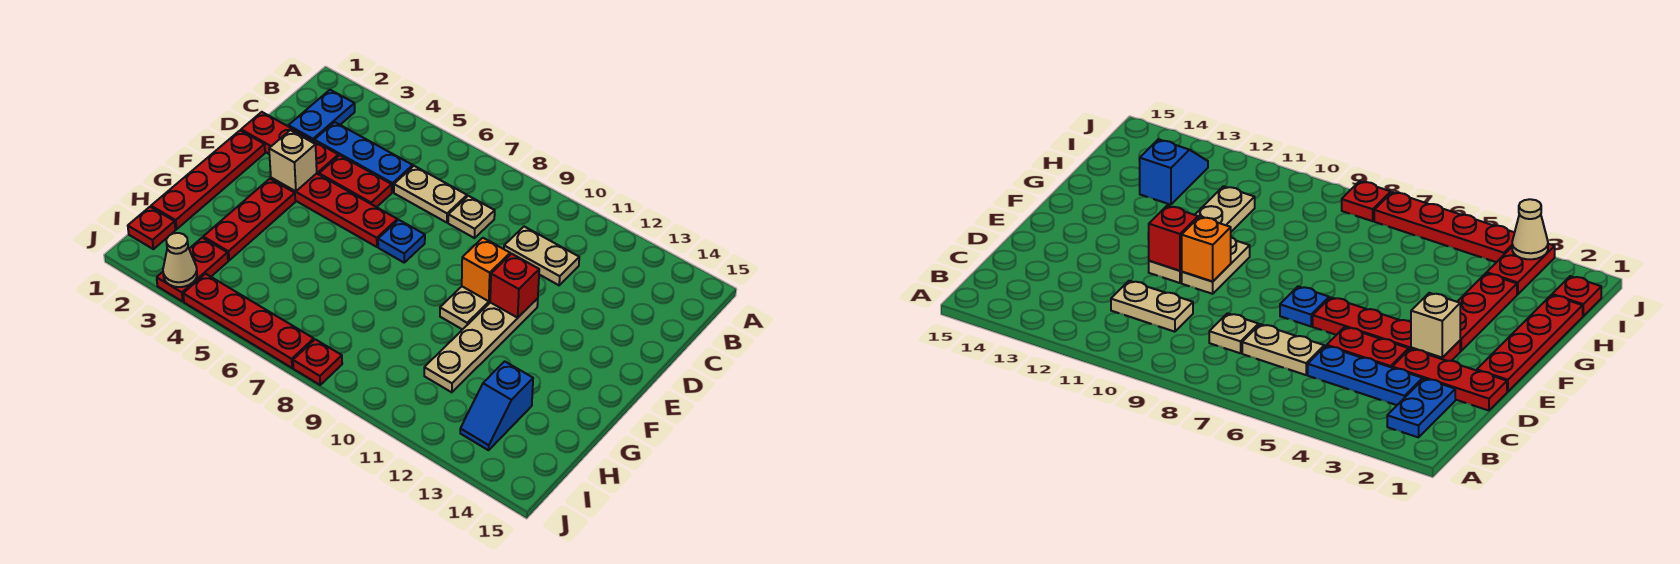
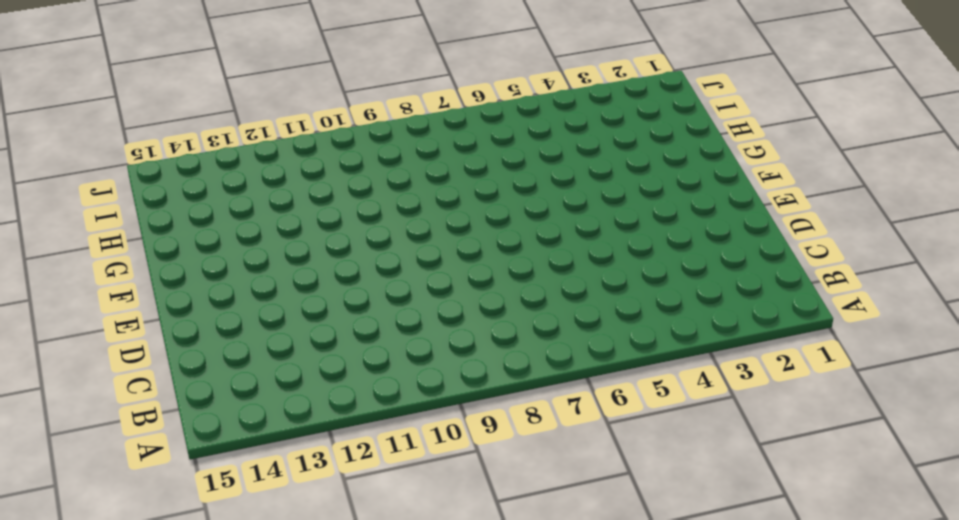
none -> blue plate B2:C2 level 1
none -> blue plate C3:C5 level 1
none -> tan plate C6:C7 level 1

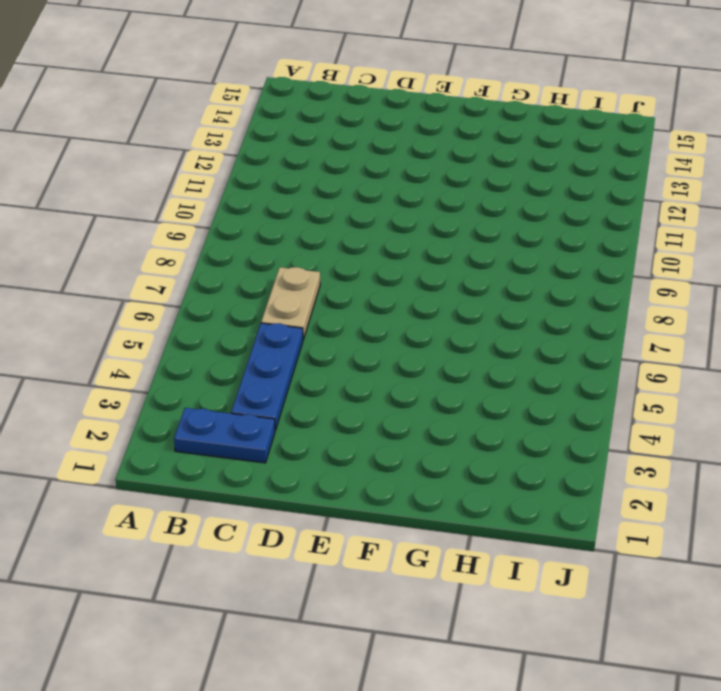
none -> tan plate C8 level 1
none -> tan plate C10:C11 level 1
none -> red plate D1:D3 level 1

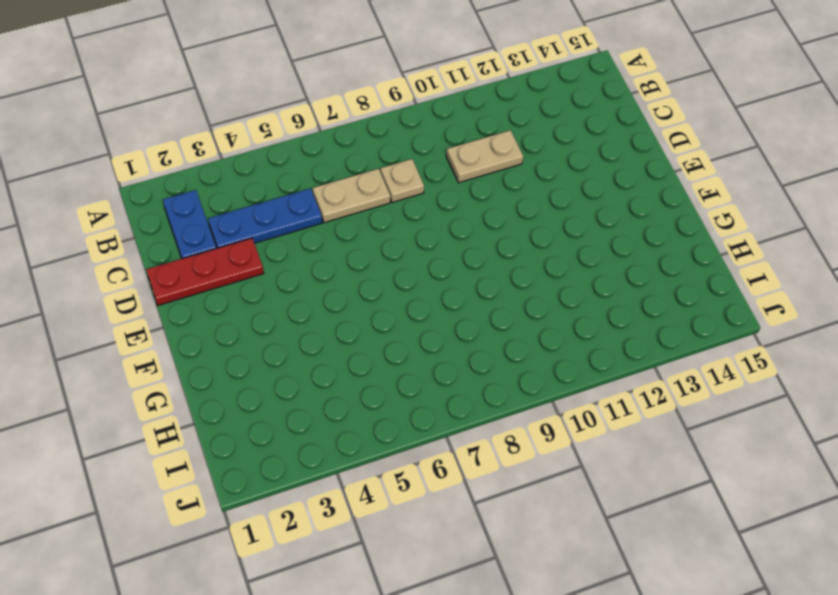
none -> red plate D4:D5 level 1
none -> red plate E1:H1 level 1
none -> red plate E3:E6 level 1

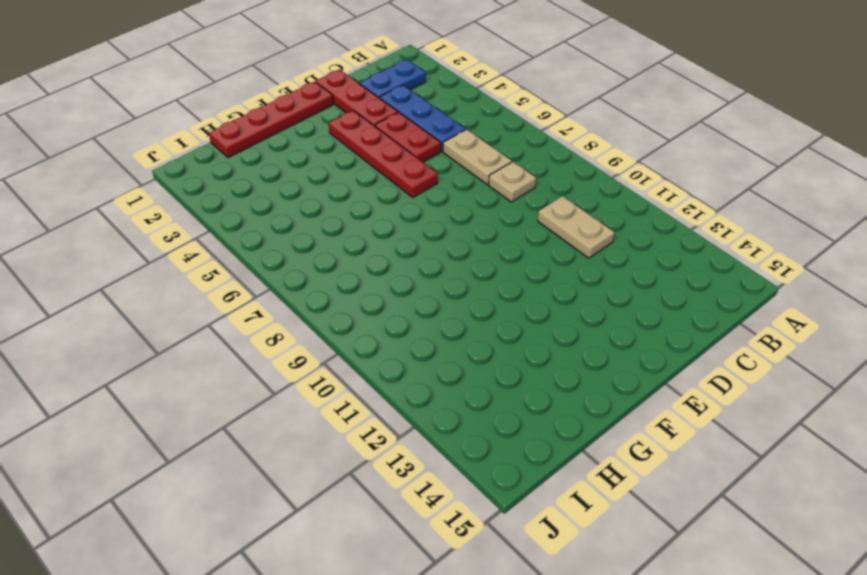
none -> blue plate E7 level 1
none -> tan plate E10:F10 level 1
none -> tan plate E11:H11 level 1

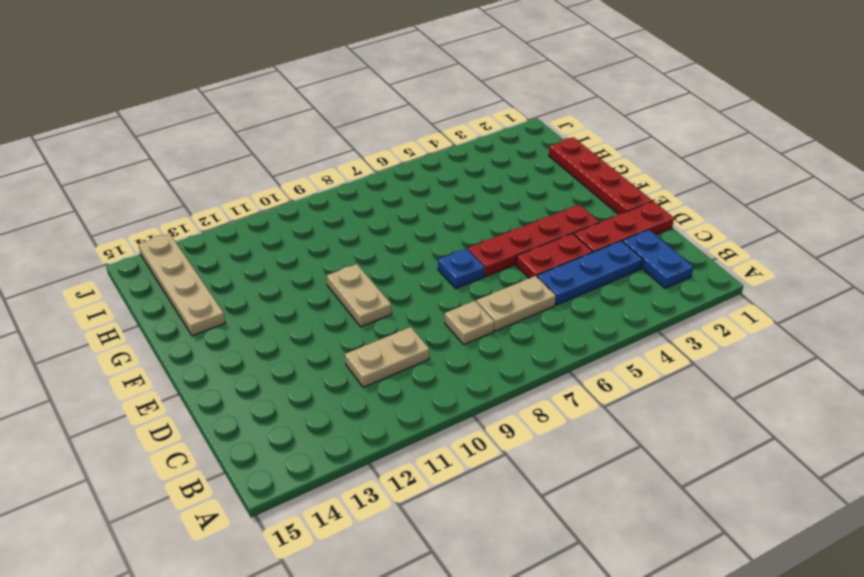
tan plate G14:J14 level 1 -> tan plate E11:H11 level 1
none -> red plate F3:H3 level 1
none -> blue slope H13:I13 level 1 top H
none -> red plate I1 level 1

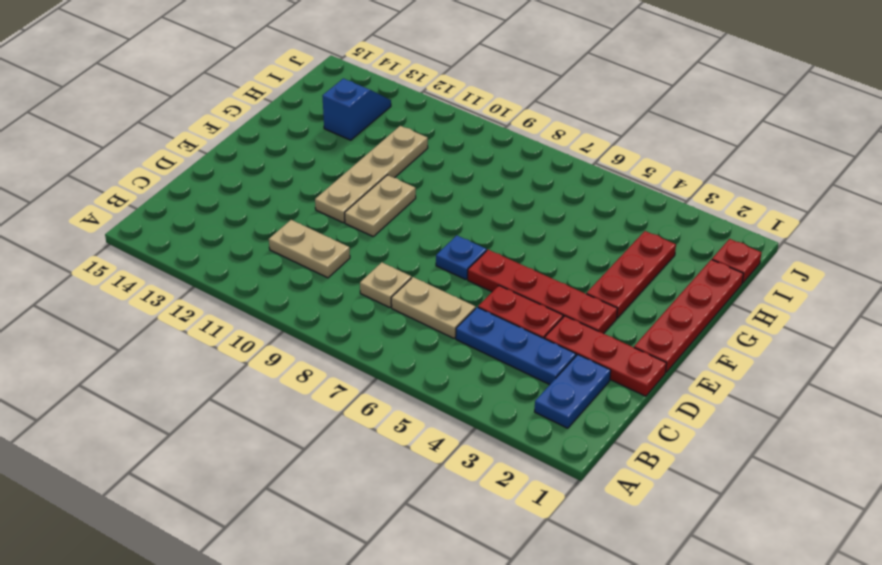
none -> red plate I3:J3 level 1
none -> red plate J4:J7 level 1
none -> red plate J8 level 1

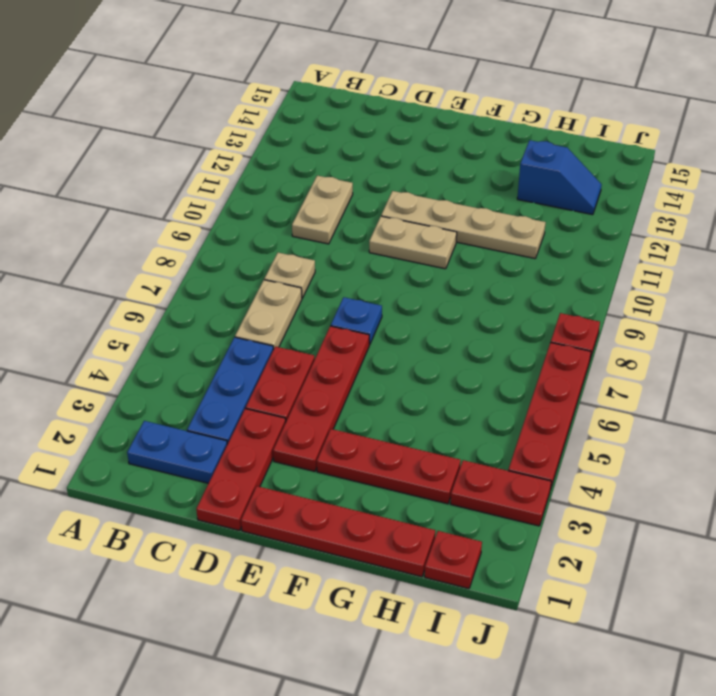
none -> tan brick E3 level 2
none -> orange brick E10 level 2
none -> red brick E11 level 2

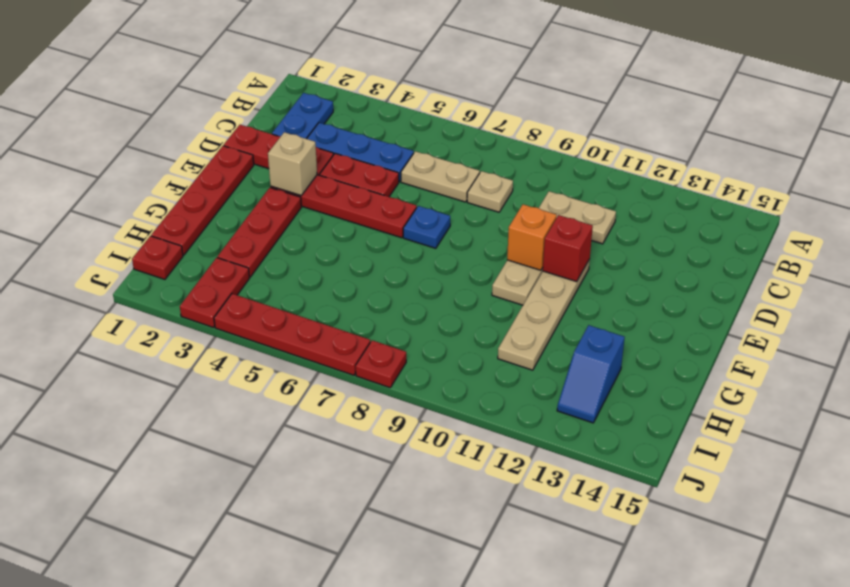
none -> tan cone J3 level 2

